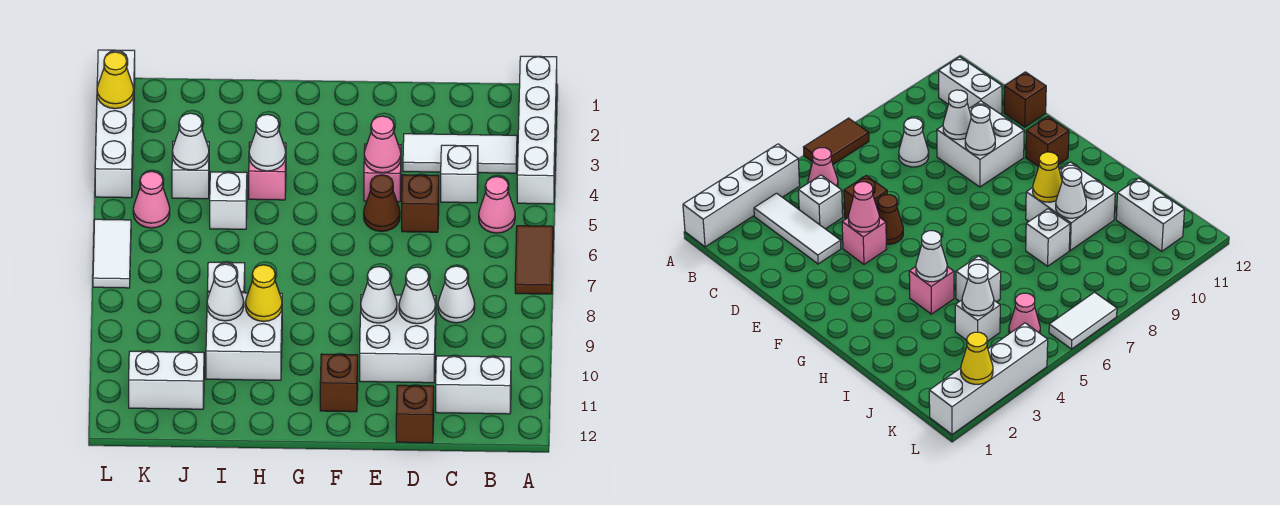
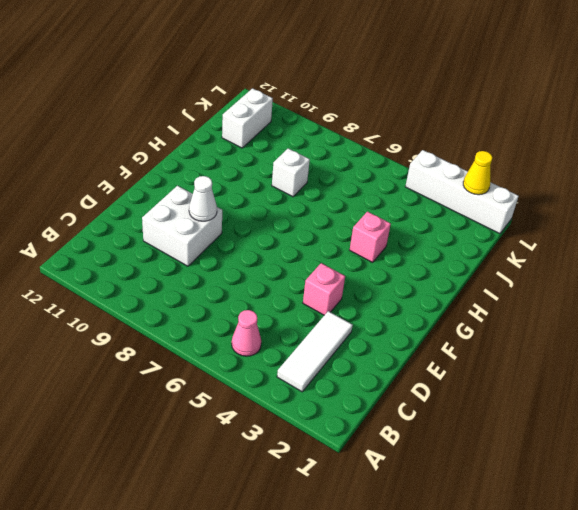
none -> white brick A1:A4 level 1
none -> brown tile A6:A7 level 1
none -> white brick B11:C11 level 1
none -> white brick C4 level 1

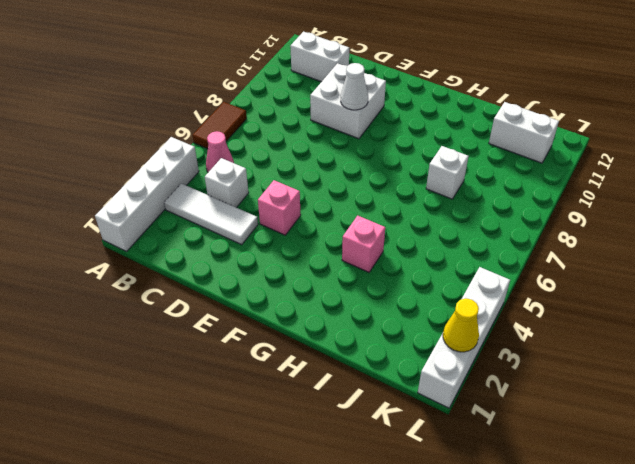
none -> white cone C8 level 1
none -> brown brick D5 level 1
none -> brown brick D12 level 1
none -> brown cone E5 level 1

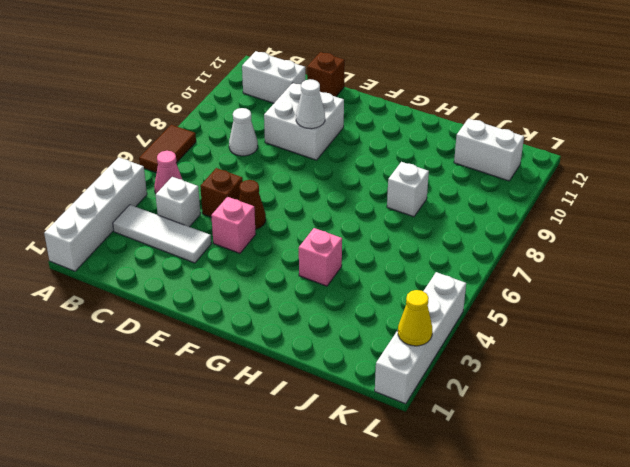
none -> brown brick F11 level 1
none -> white brick H9:I10 level 1
none -> white brick I5 level 1
none -> white brick J4 level 1

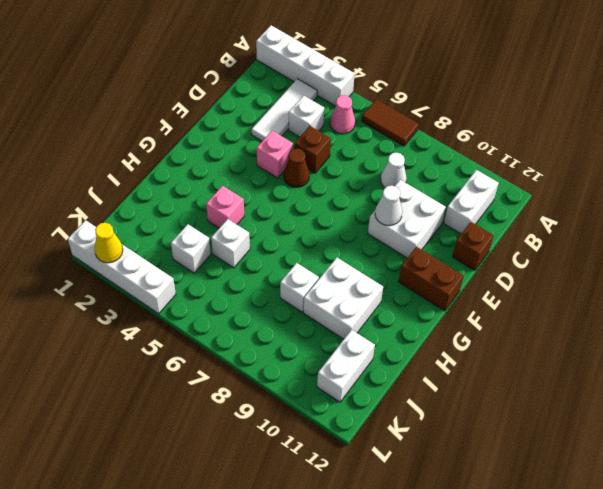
brown brick F11:F12 level 1 -> brown brick F11 level 1
none -> pink cone K5 level 1
none -> white tile L6:L7 level 1
none -> white cone D9 level 2
none -> pink cone E4 level 2

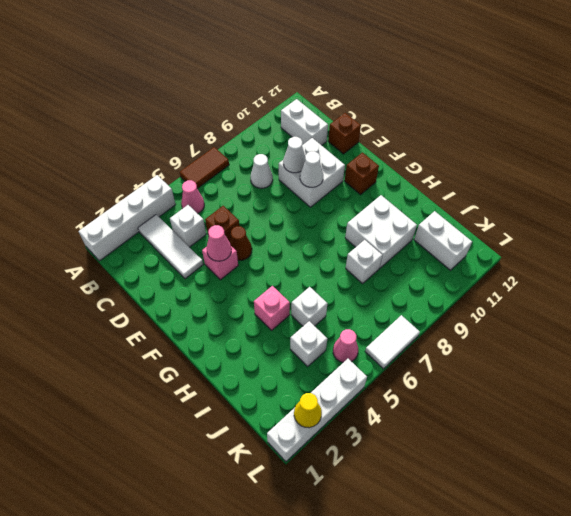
none -> white cone H4 level 2
none -> yellow cone H9 level 2
none -> white cone I9 level 2
none -> white cone J4 level 2

